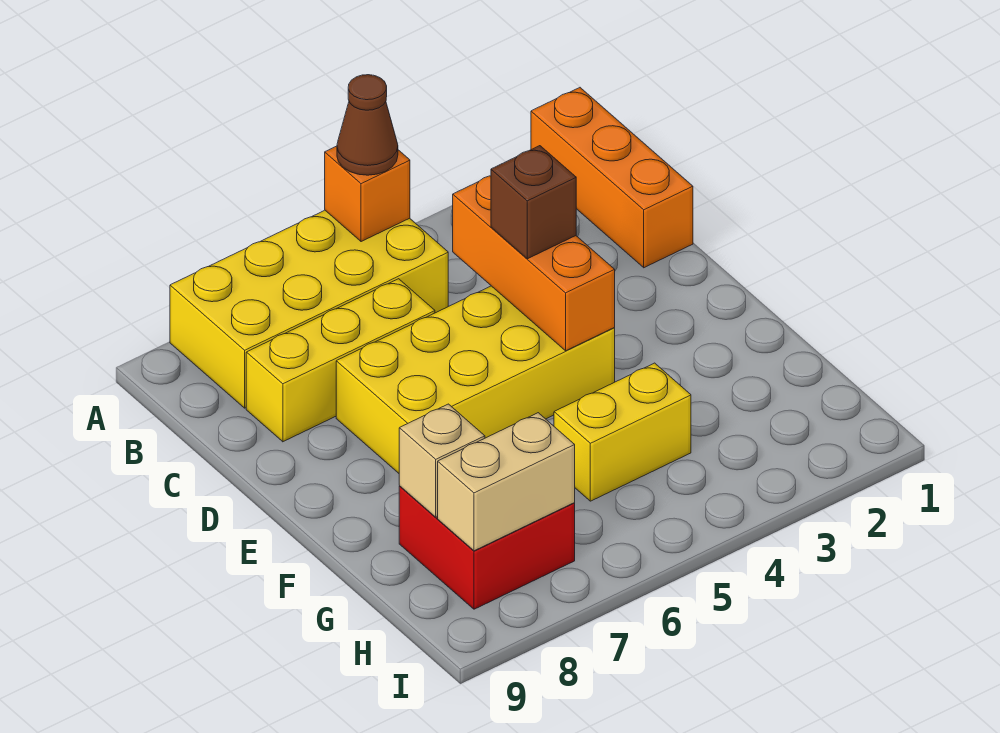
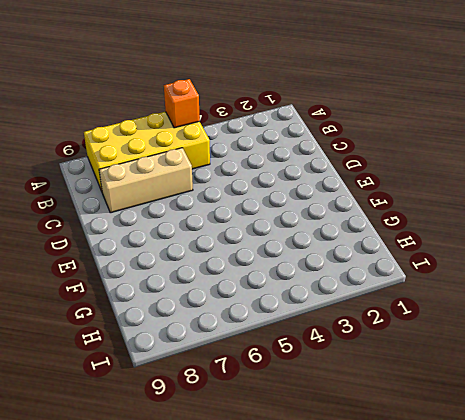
tan brick C6:C8 level 1 -> yellow brick C6:C8 level 1
none -> orange brick A1:C1 level 1
none -> yellow brick D4:E7 level 1
none -> yellow brick G4:G5 level 1

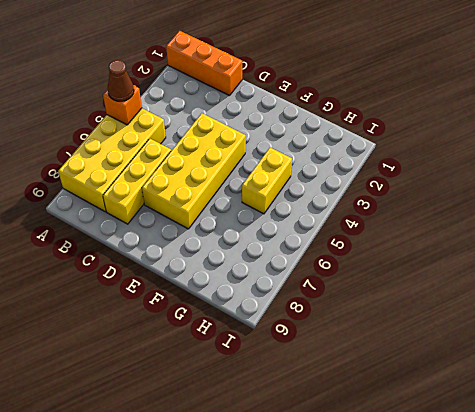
none -> red brick G7:H8 level 1
none -> orange brick C4:E4 level 2
none -> tan brick G8 level 2

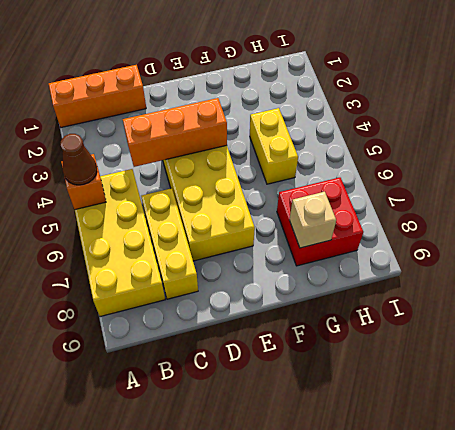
none -> tan brick H7:H8 level 2
none -> brown brick D4 level 3

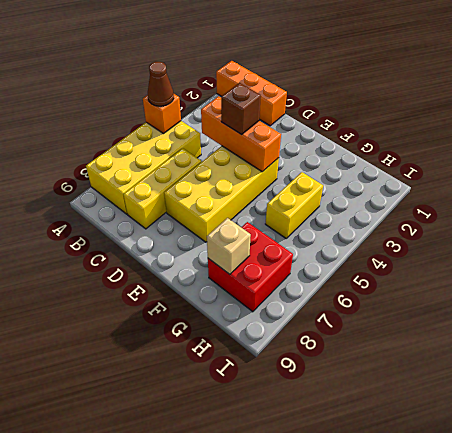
none -> tan brick H7:H8 level 2

